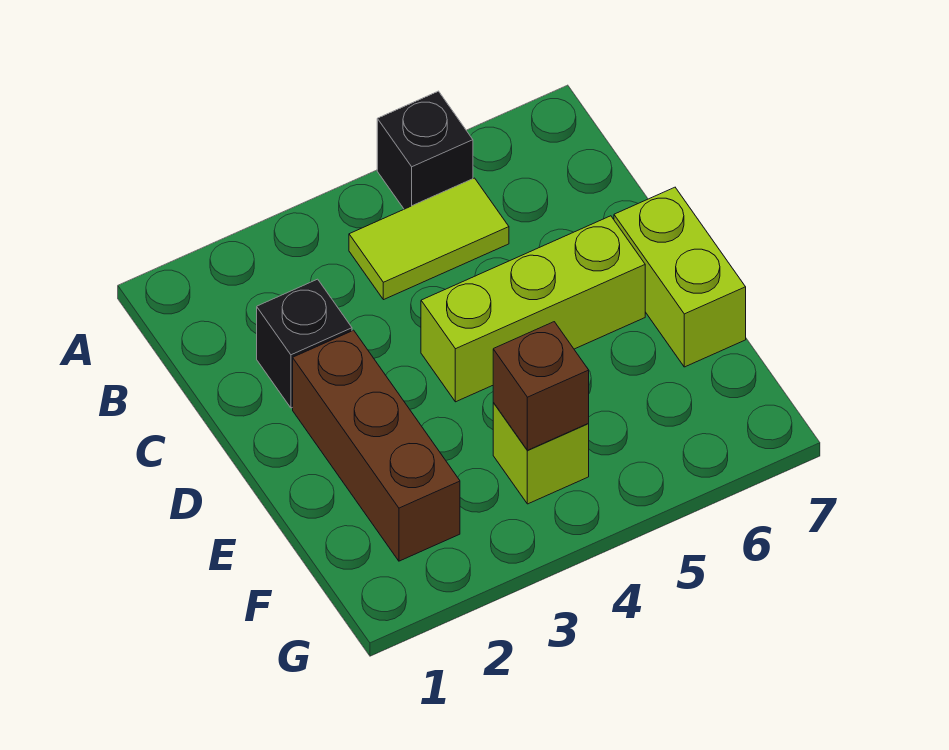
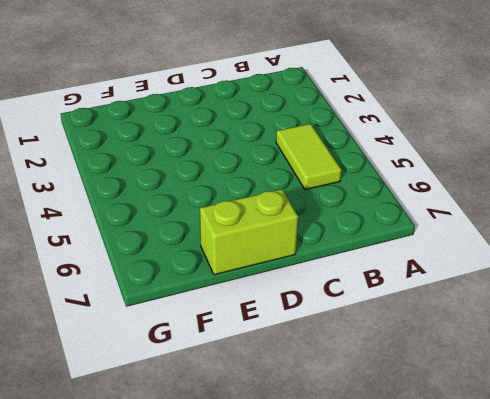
none -> black brick A5 level 1
none -> black brick C2 level 1

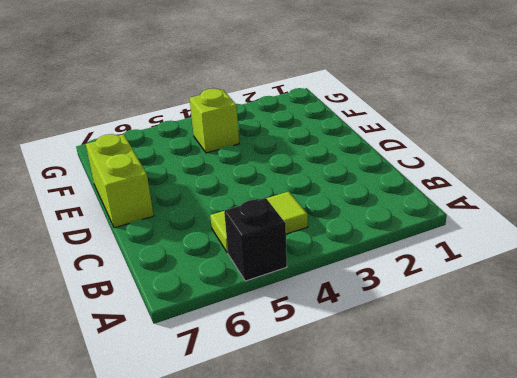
none -> black brick C2 level 1
none -> brown brick D2:F2 level 1

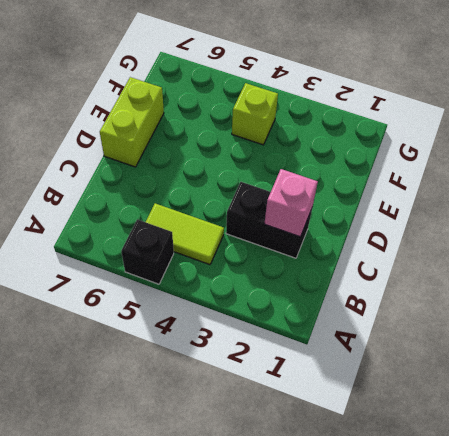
black brick C2:C3 level 1 -> black brick C2 level 1
pink brick C2 level 2 -> none
none -> brown brick D2:F2 level 1
none -> lime brick D4:D6 level 1

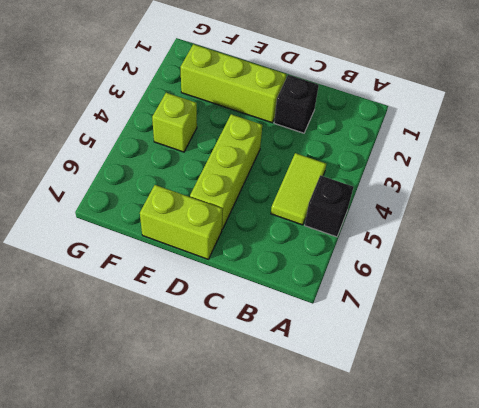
lime brick D2:F2 level 1 -> brown brick D2:F2 level 1
none -> brown brick F4 level 2

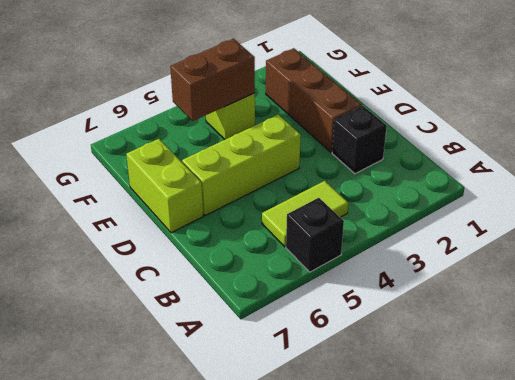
brown brick F4:F5 level 2 -> brown brick F4 level 2

